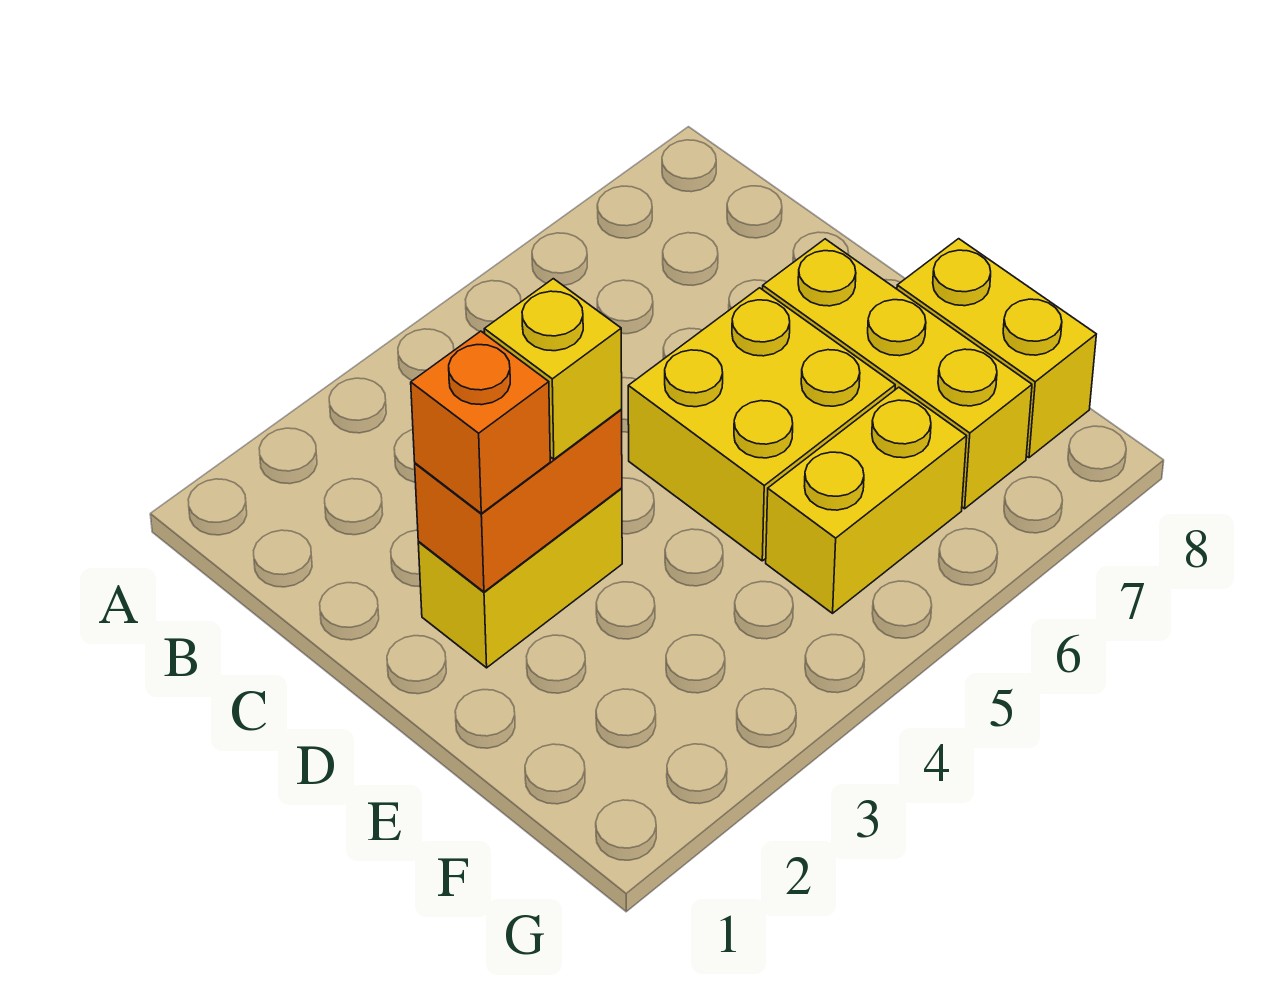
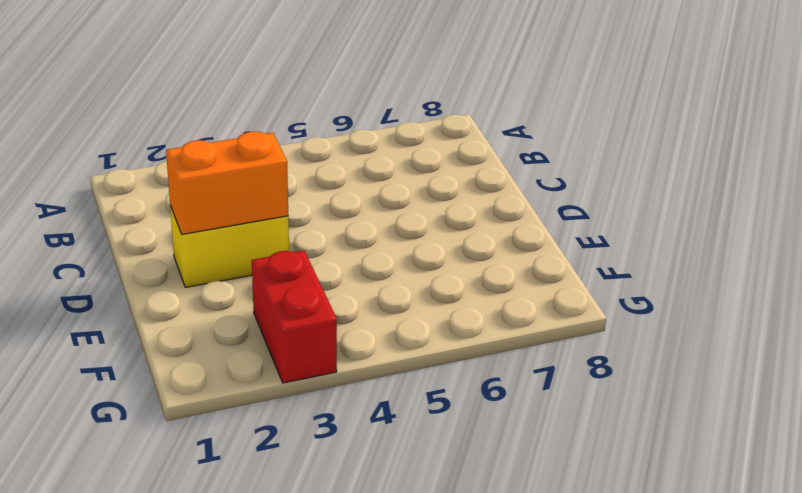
red brick F3:G3 level 1 -> none
none -> yellow brick D5:E6 level 1
none -> yellow brick D7:F7 level 1

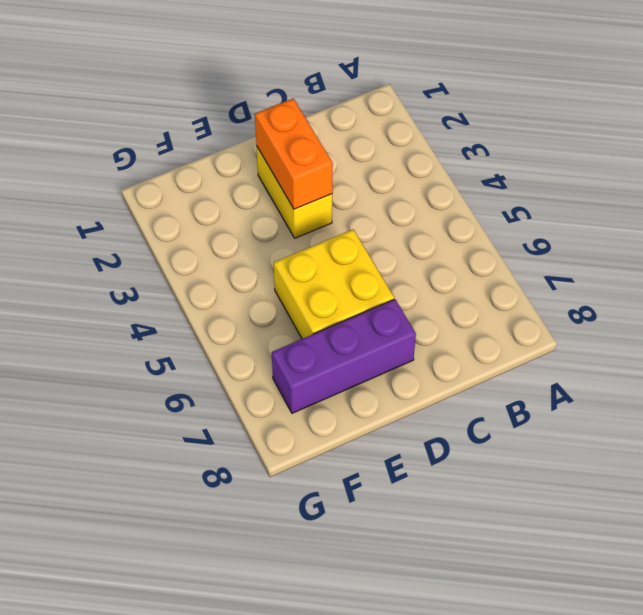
purple brick D7:F7 level 1 -> yellow brick D7:F7 level 1
none -> yellow brick E8:F8 level 1
none -> yellow brick F5:F6 level 1

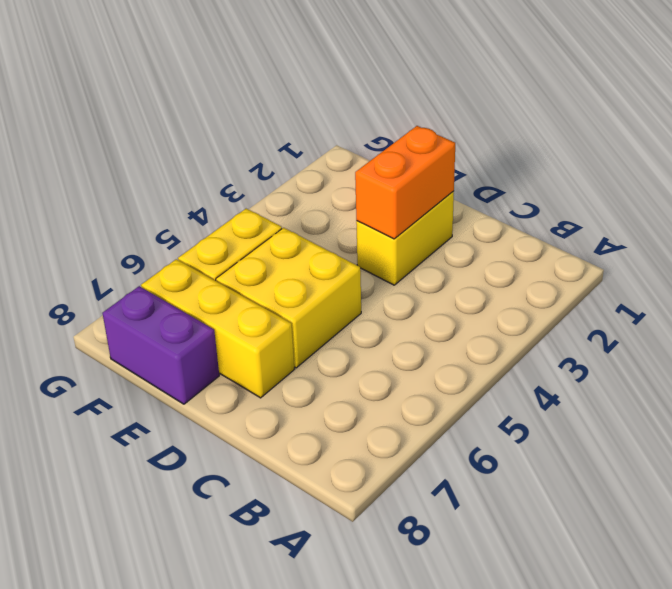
purple brick E8:F8 level 1 -> yellow brick E8:F8 level 1
none -> orange brick D2 level 3
none -> yellow brick D3 level 3

